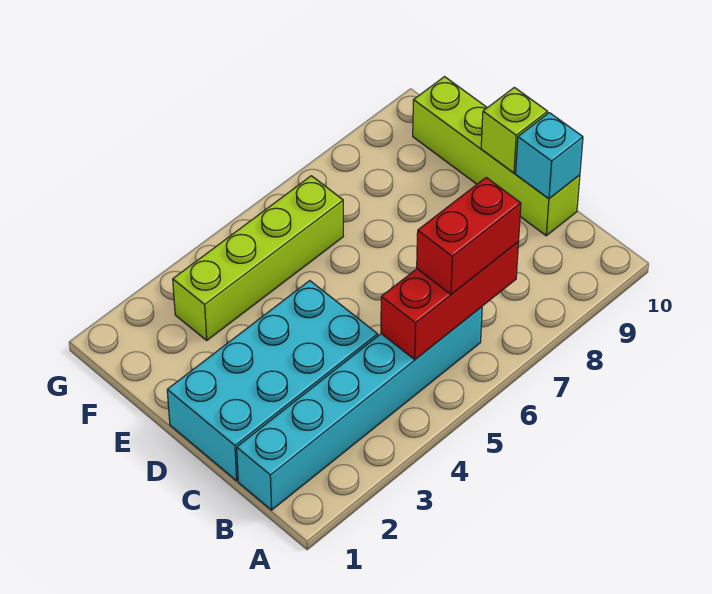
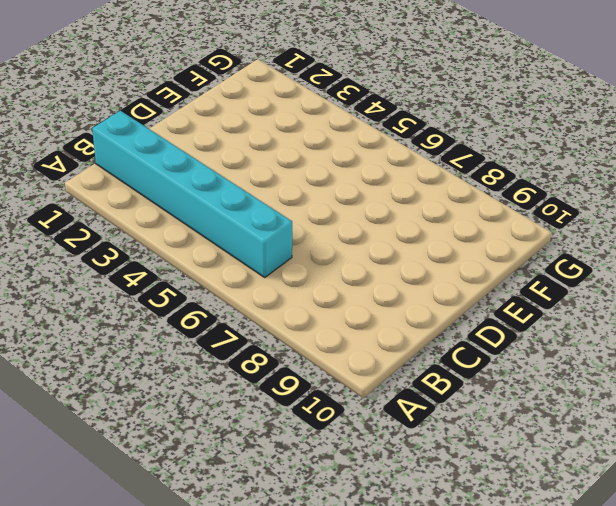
none -> cyan brick C1:D4 level 1
none -> lime brick C10:F10 level 1

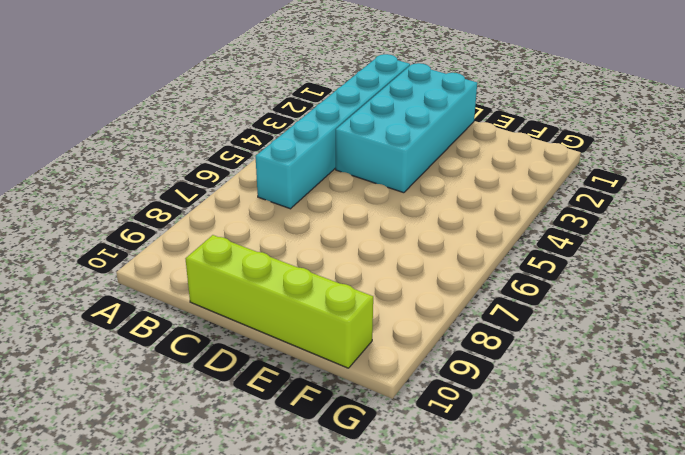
none -> lime brick F3:F6 level 1
none -> red brick B5:B7 level 2

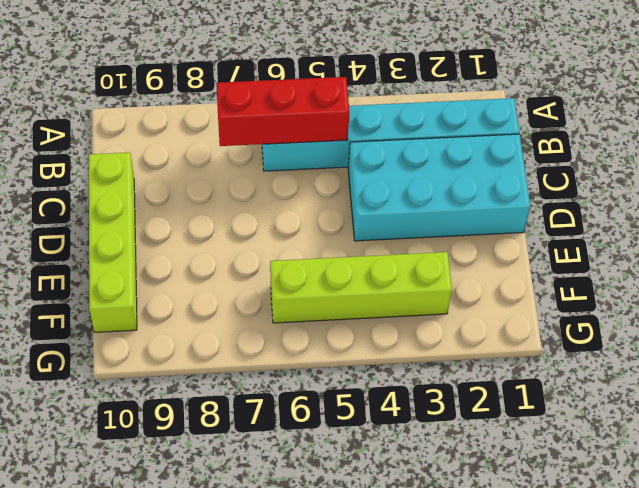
none -> cyan brick C10 level 2
none -> lime brick D10 level 2

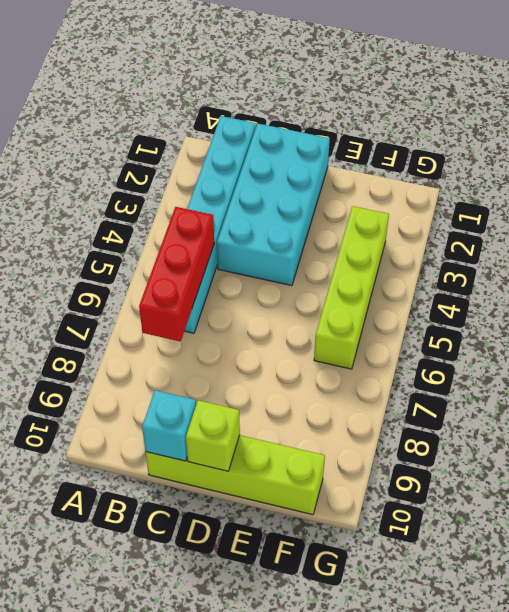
none -> red brick B6:B7 level 3

